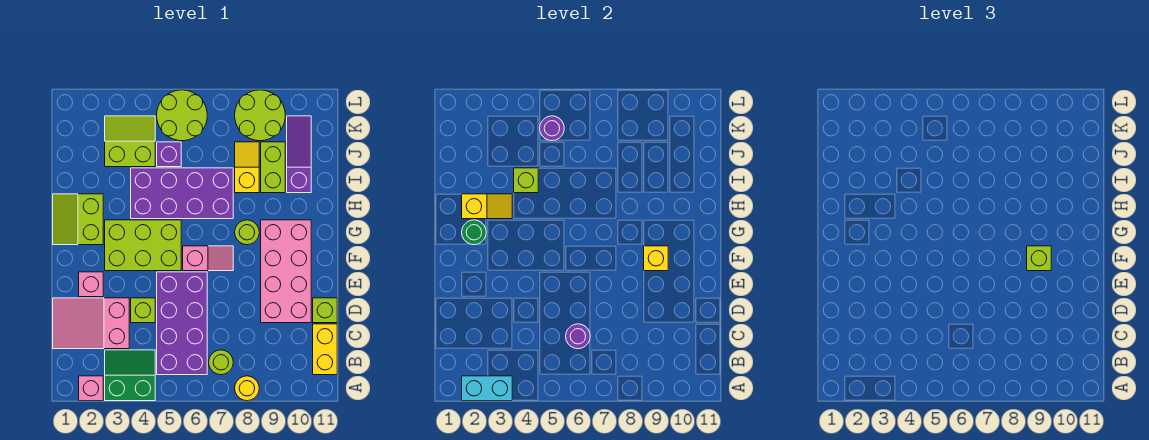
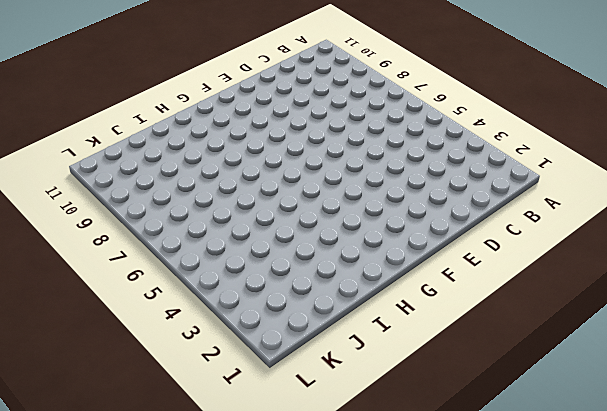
none -> pink brick A2 level 1
none -> green slope A3:B4 level 1 top A
none -> yellow round brick A8 level 1
none -> purple brick B5:E6 level 1

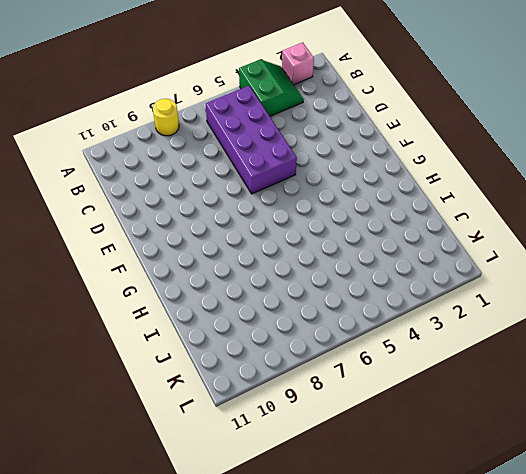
green slope A3:B4 level 1 top 4 -> green slope A3:B4 level 1 top A
none -> lime round brick B7 level 1
none -> yellow brick B11:C11 level 1
none -> pink slope C1:D3 level 1 top 3
none -> lime brick D4 level 1

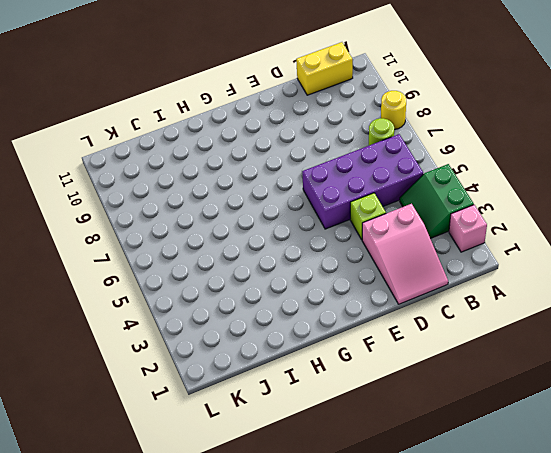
none -> pink brick D9:G10 level 1
none -> lime brick D11 level 1
none -> pink brick E2 level 1
none -> lime brick F3:G5 level 1

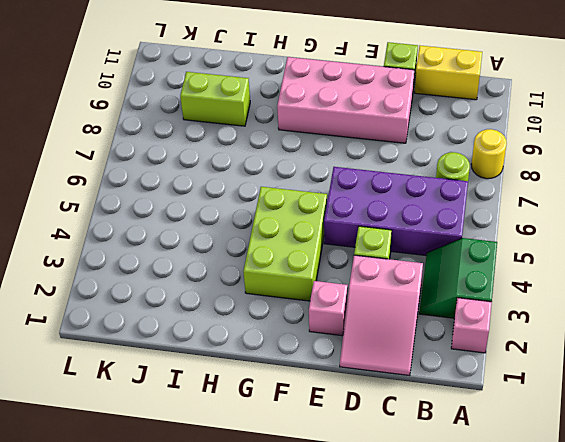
none -> pink slope F6:F7 level 1 top 6
none -> lime slope G1:H2 level 1 top 2
none -> lime round brick G8 level 1
none -> purple brick H4:I7 level 1

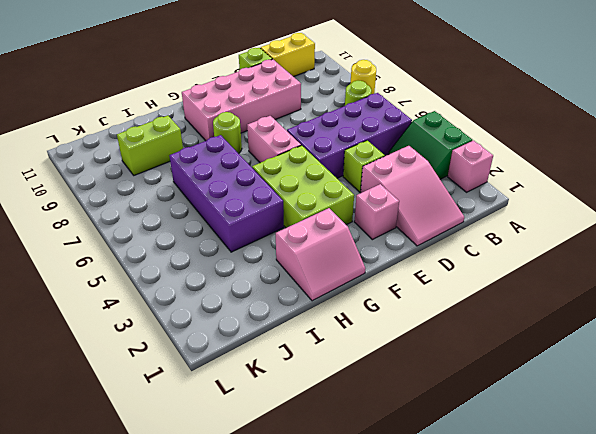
pink brick F6:F7 level 1 -> pink slope F6:F7 level 1 top 6
pink slope G1:H2 level 1 top 2 -> lime slope G1:H2 level 1 top 2
none -> yellow slope I8:J8 level 1 top I
none -> purple slope I10:K10 level 1 top I
none -> lime slope J3:K4 level 1 top J
none -> purple brick J5 level 1

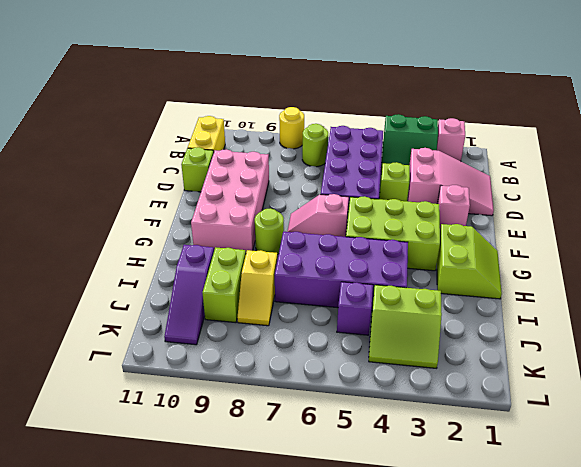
none -> lime round brick K5:L6 level 1
none -> lime round brick K8:L9 level 1
none -> cyan brick A2:A3 level 2
none -> purple round brick C6 level 2

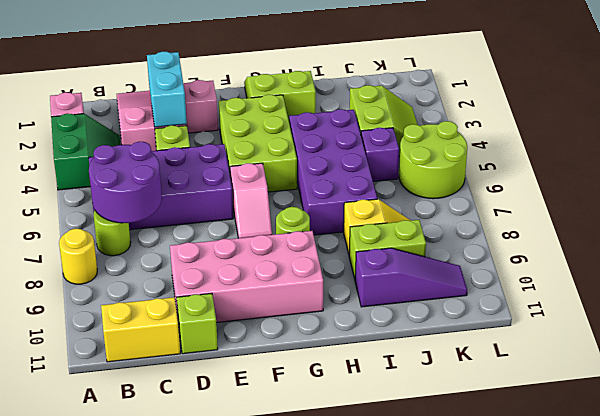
purple round brick B6:C7 level 2 -> purple round brick C6 level 2
cyan brick D2:D3 level 2 -> cyan brick A2:A3 level 2
none -> lime round brick K8:L9 level 1
none -> yellow brick F9 level 2
none -> green round brick G2 level 2
none -> yellow slope H2:H3 level 2 top 2

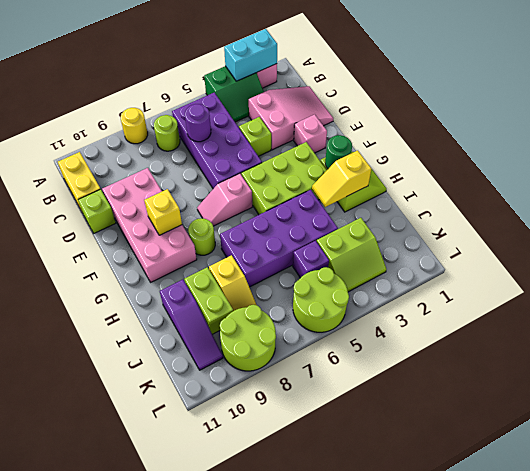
none -> lime brick I4 level 2
none -> purple round brick K5 level 2
none -> lime brick F9 level 3

